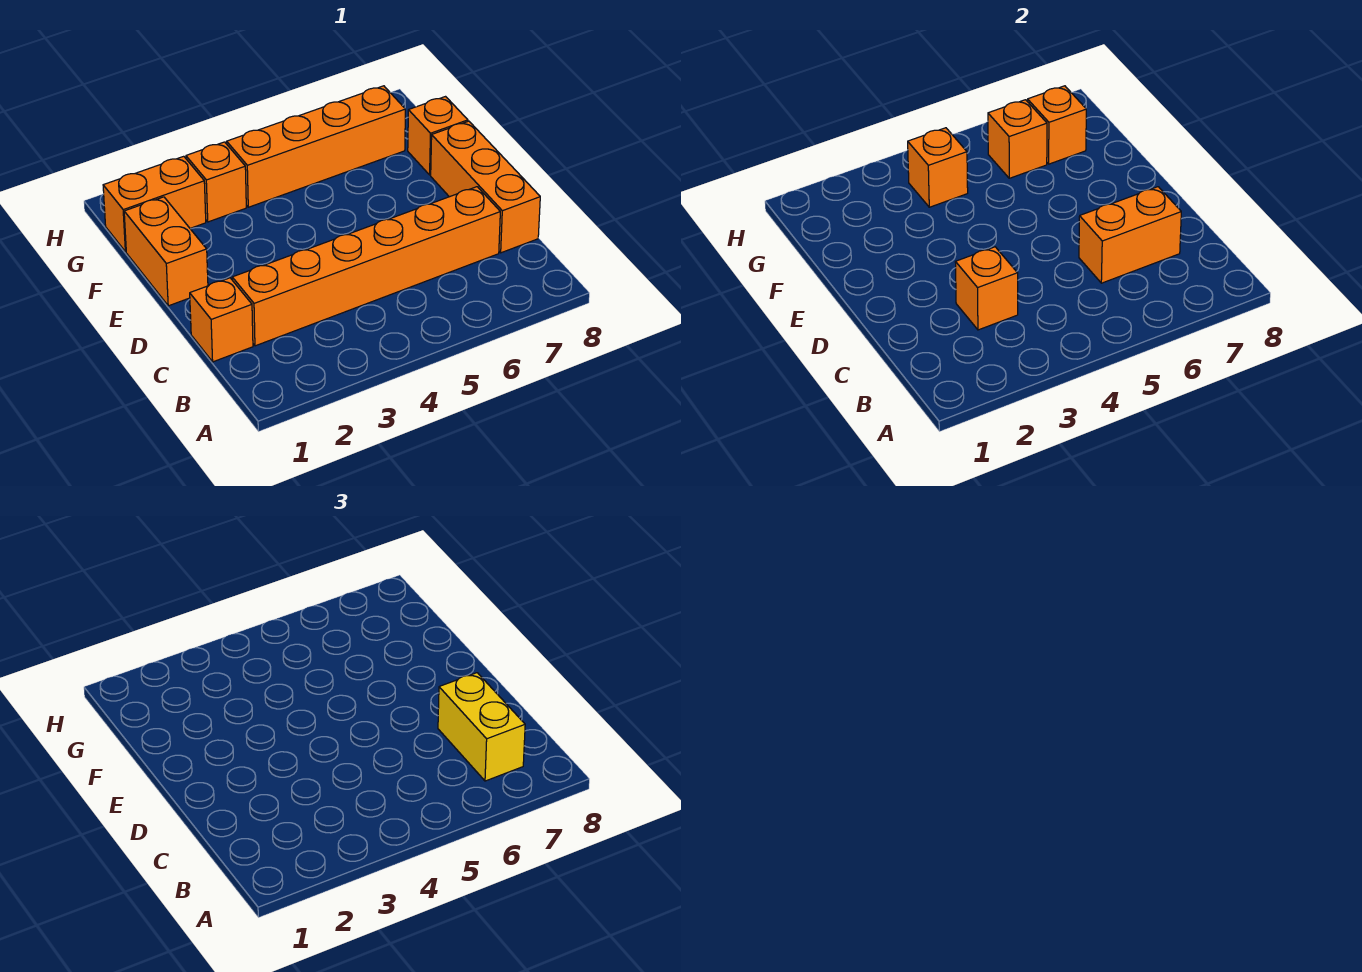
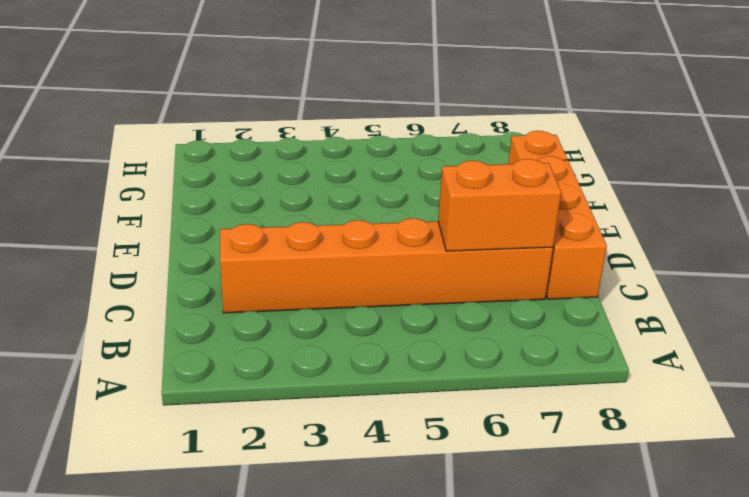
none -> orange brick C1 level 1
none -> orange brick E1:F1 level 1
none -> orange brick G1:G2 level 1

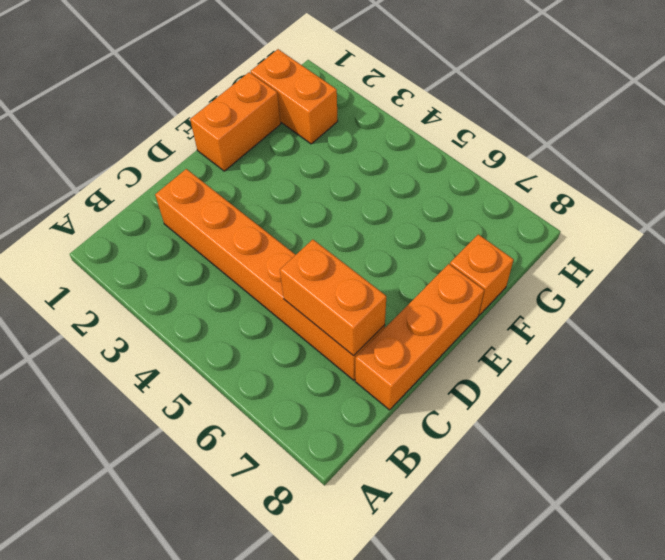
none -> orange brick C1 level 1
none -> orange brick G3 level 1
none -> orange brick G4:G7 level 1

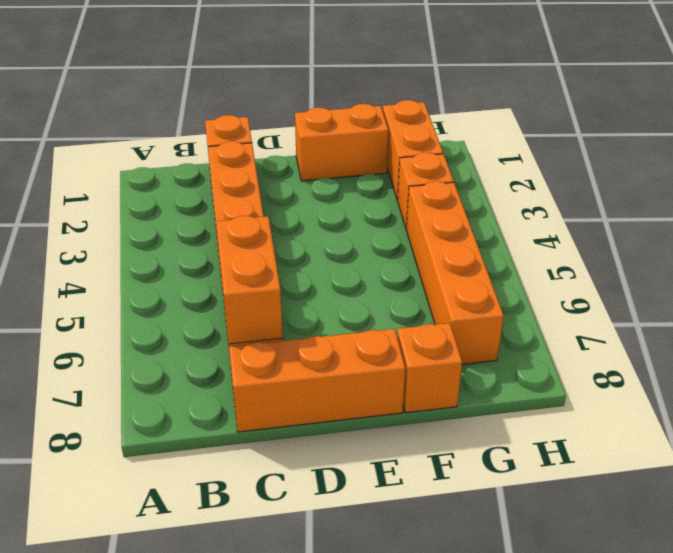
none -> orange brick C3 level 2
none -> orange brick G4 level 2
none -> orange brick G6 level 2

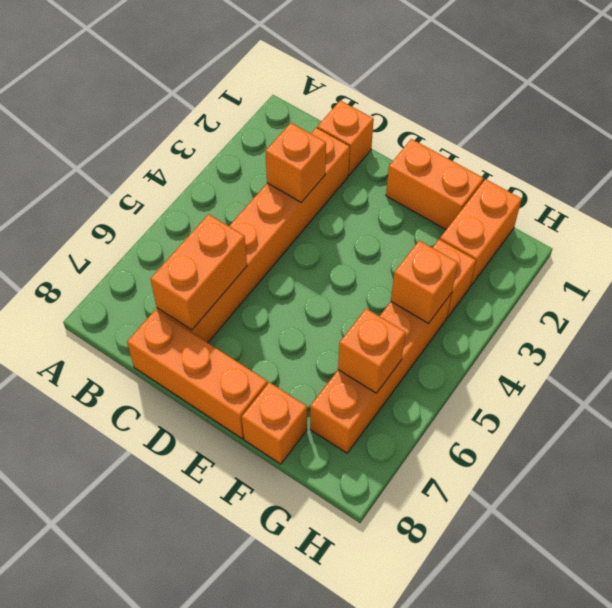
none -> orange brick G7 level 2
none -> yellow brick B7:C7 level 3

